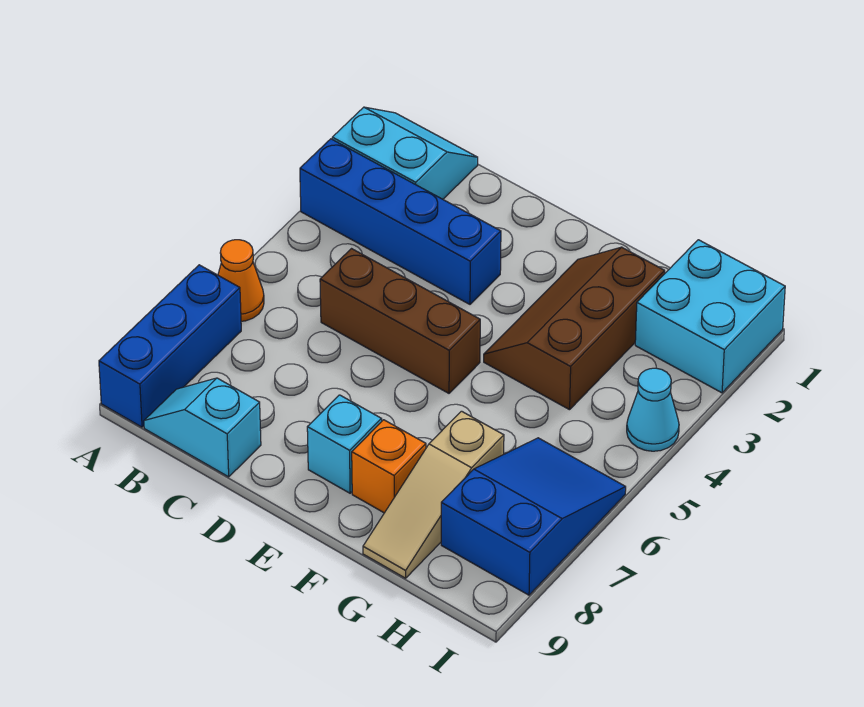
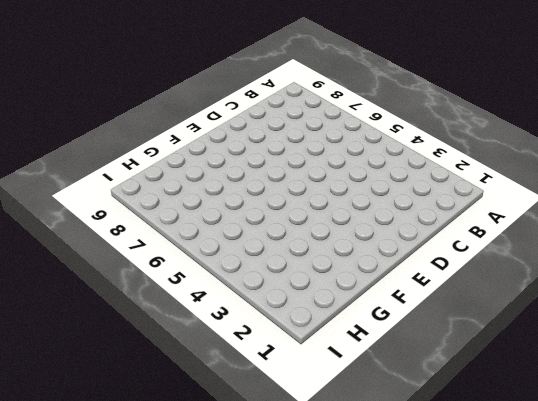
none -> cyan slope A1:B2 level 1 top 2
none -> blue brick A3:D3 level 1
none -> orange cone A6 level 1

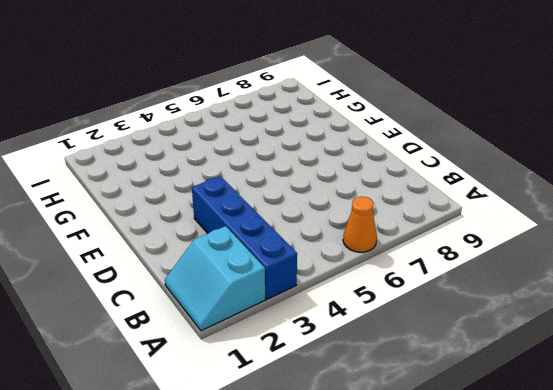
none -> blue brick A7:A9 level 1
none -> cyan slope B9:C9 level 1 top C
none -> brown brick C5:E5 level 1

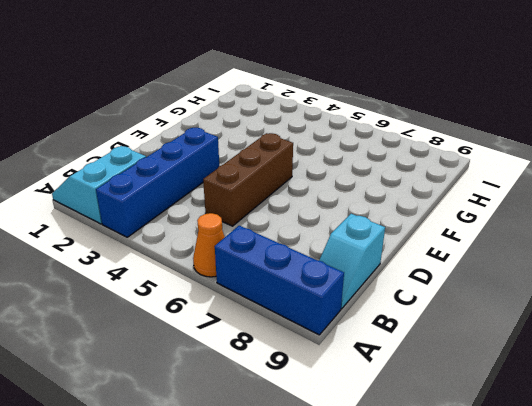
none -> cyan brick E8 level 1
none -> brown slope F2:G4 level 1 top G
none -> orange brick F8 level 1

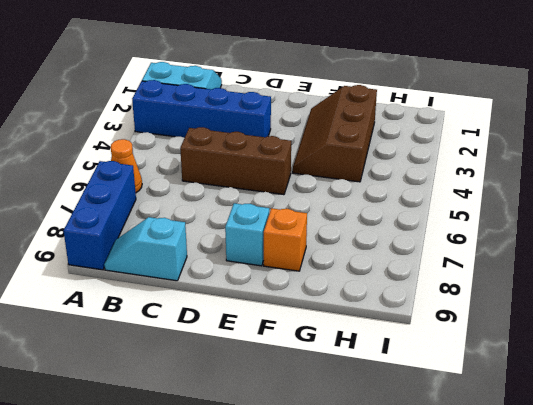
none -> tan slope G7:G9 level 1 top 7
none -> cyan brick H1:I2 level 1
none -> blue slope H6:I8 level 1 top 8

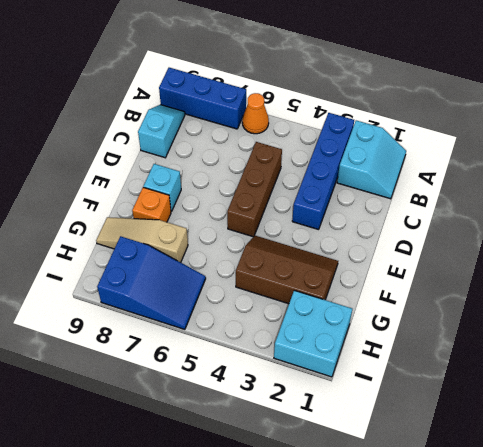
none -> cyan cone I4 level 1

